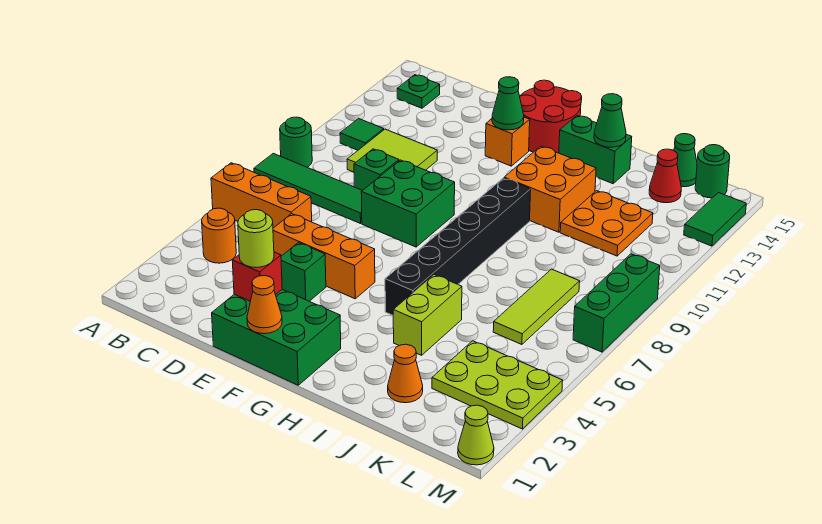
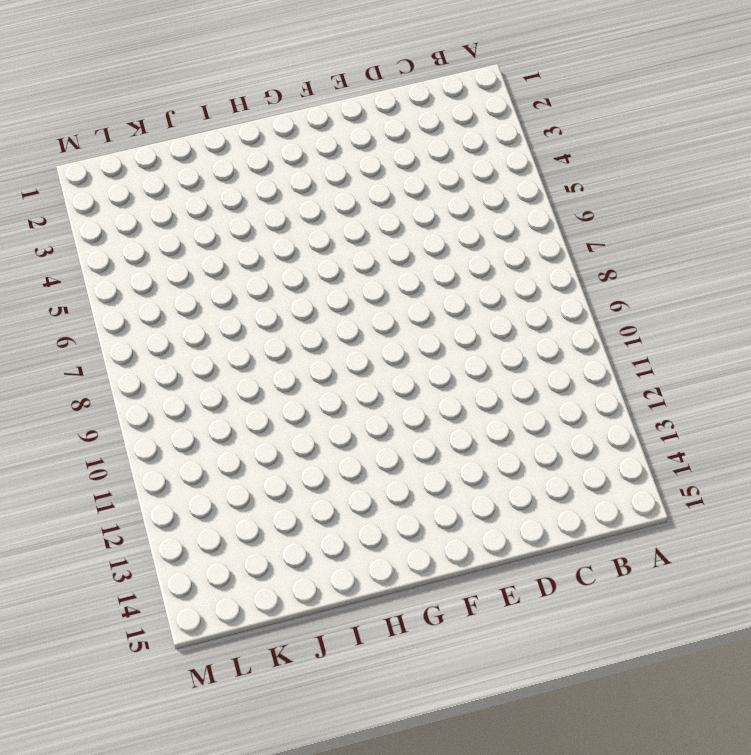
none -> orange brick A6:C6 level 1
none -> green tile A8:D8 level 1
none -> green round brick A9 level 1
none -> orange round brick B4 level 1

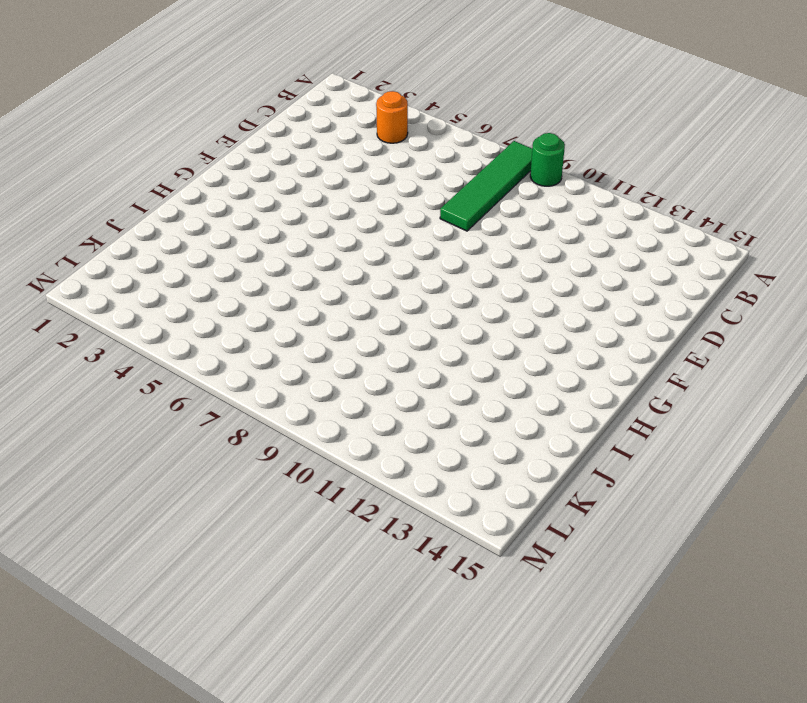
none -> orange brick A6:C6 level 1
none -> green tile B11 level 1
none -> green plate B14 level 1
none -> lime tile C10:D11 level 1

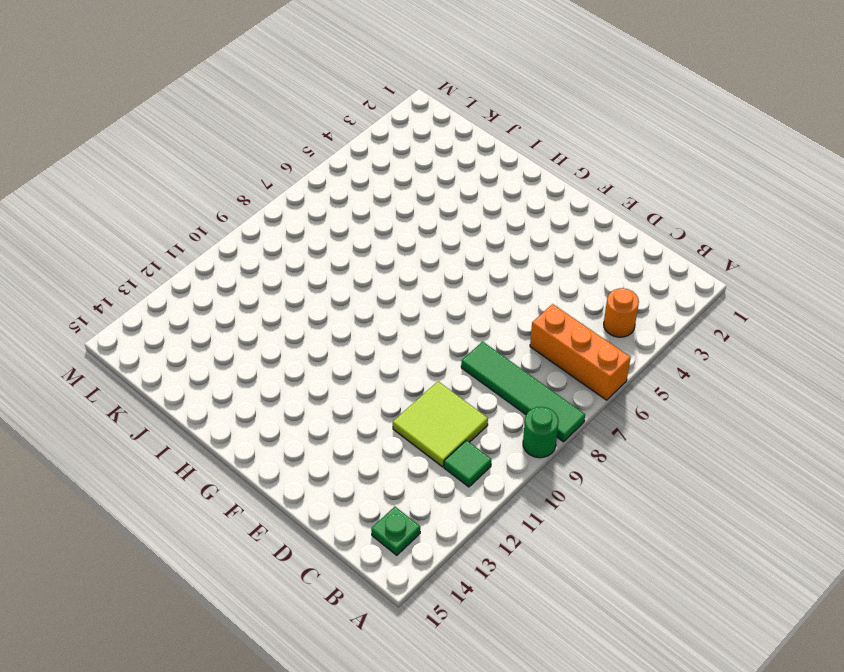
none -> orange brick D5:F5 level 1
none -> green brick D9 level 1
none -> green brick E1:G2 level 1
none -> green brick E4 level 1

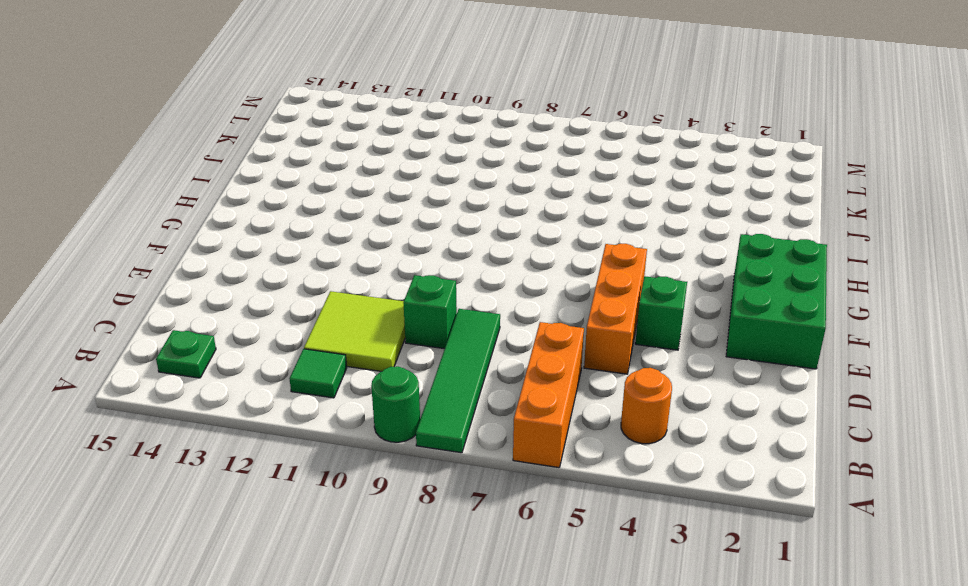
none -> green brick E8:F9 level 1
none -> orange brick F13 level 1
none -> red round brick F14:G15 level 1
none -> black brick H5:H10 level 1

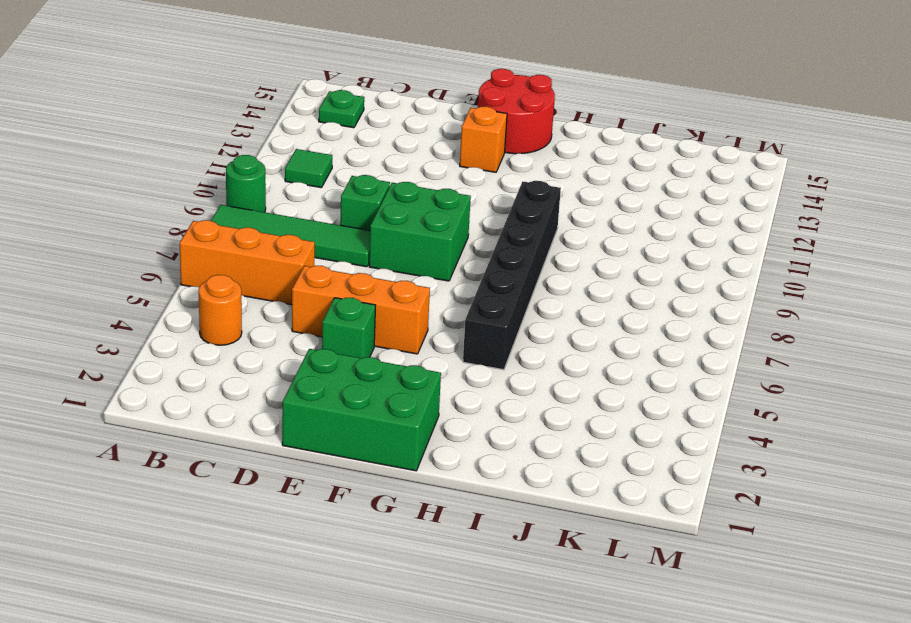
none -> lime tile C10:D11 level 1
none -> orange brick H11:I12 level 1
none -> green brick H14:I14 level 1
none -> lime brick I4:I5 level 1

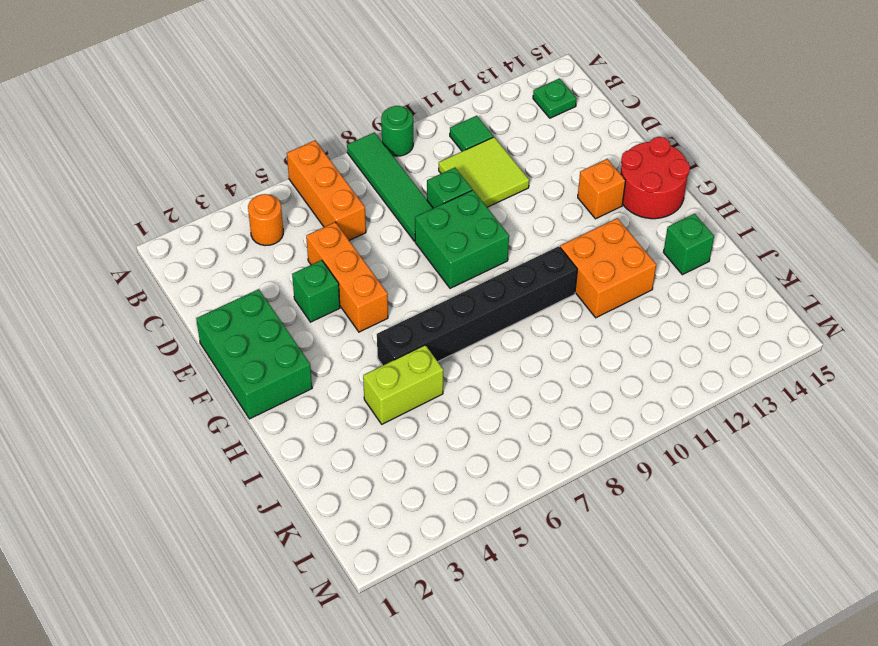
green brick I14 level 1 -> green brick H14:I14 level 1
none -> orange cone J2 level 1
none -> orange plate J11:K12 level 1
none -> lime plate K3:M4 level 1
none -> lime tile K6:K8 level 1

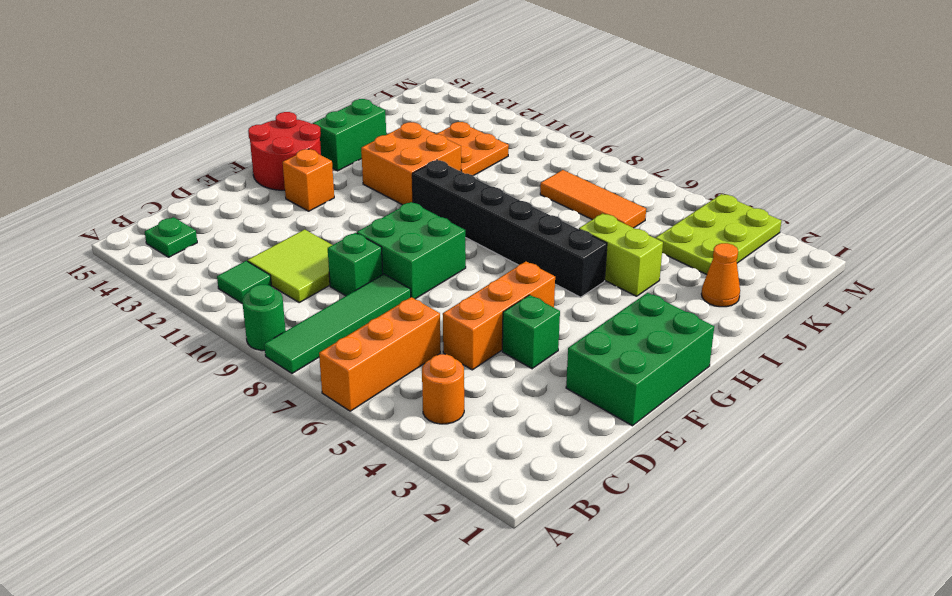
orange tile K6:K8 level 1 -> lime tile K6:K8 level 1
none -> red cone K14 level 1
none -> green cone K15 level 1
none -> green round brick L15 level 1
none -> lime cone M1 level 1

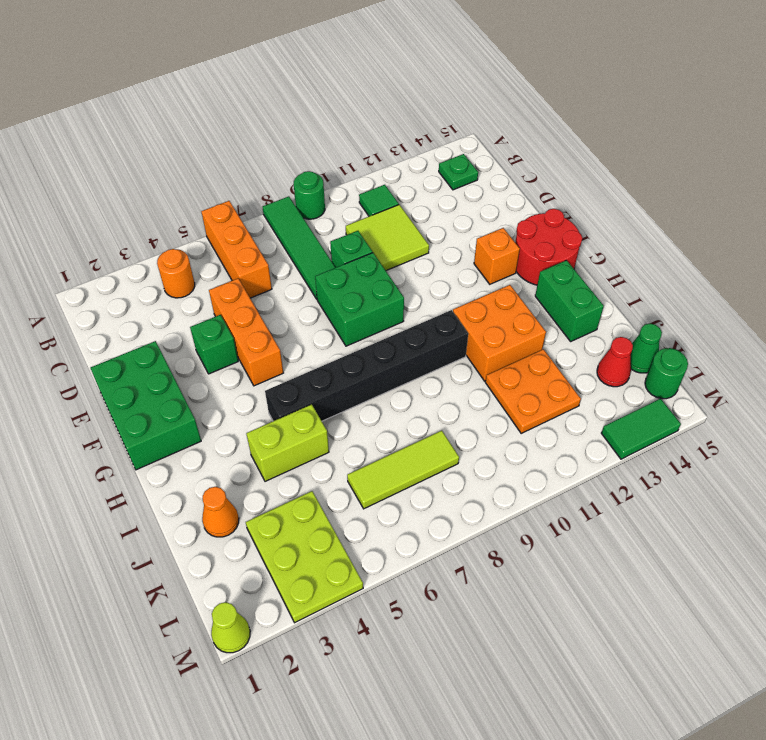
none -> green brick M7:M9 level 1
none -> red brick E2 level 2
none -> orange cone F1 level 2
none -> green cone F13 level 2

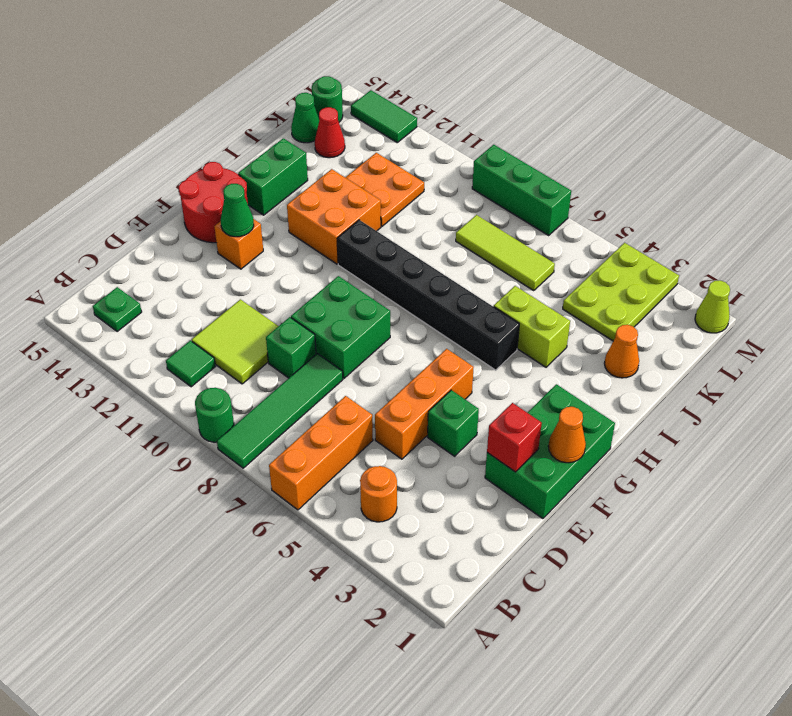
none -> green cone I14 level 2
none -> lime round brick E2 level 3

